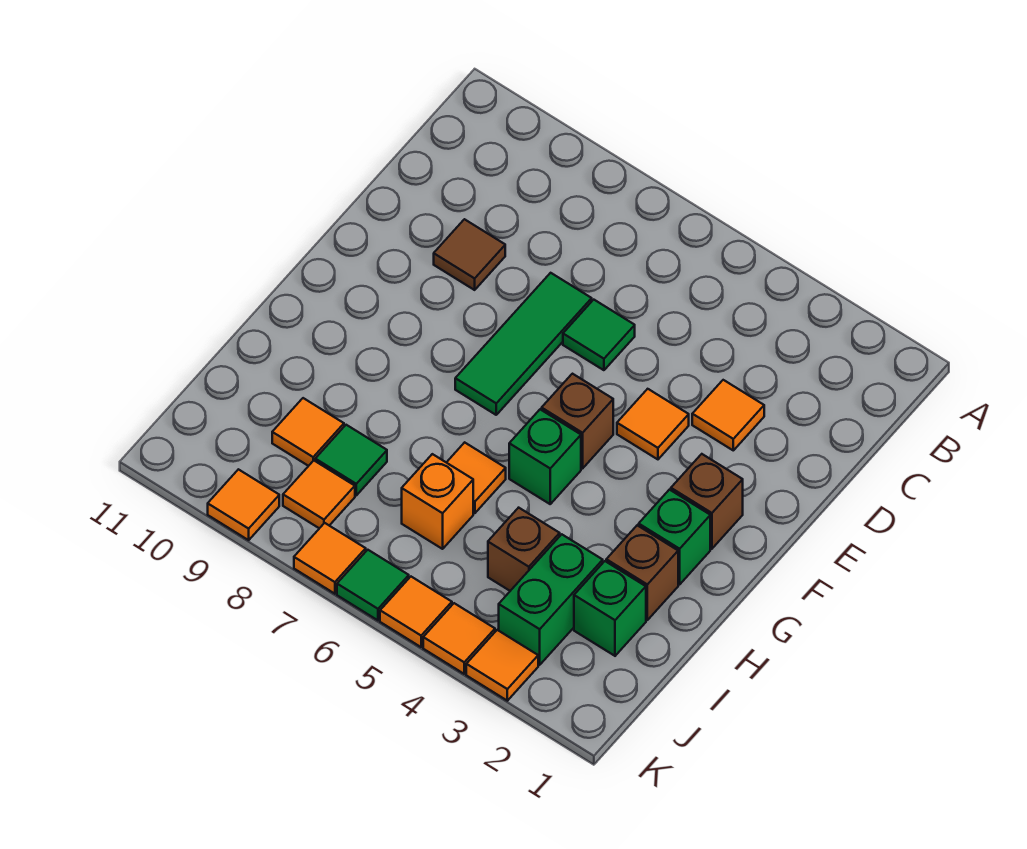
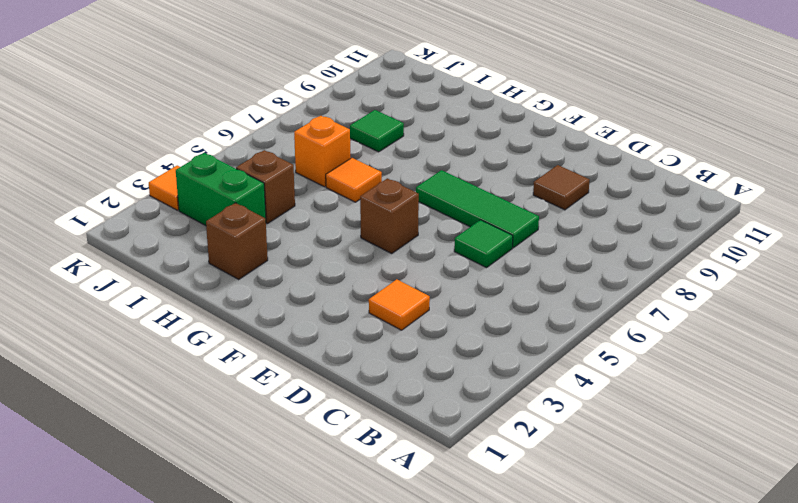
none -> orange tile E4 level 1
none -> brown brick F2 level 1
none -> green brick G2 level 1

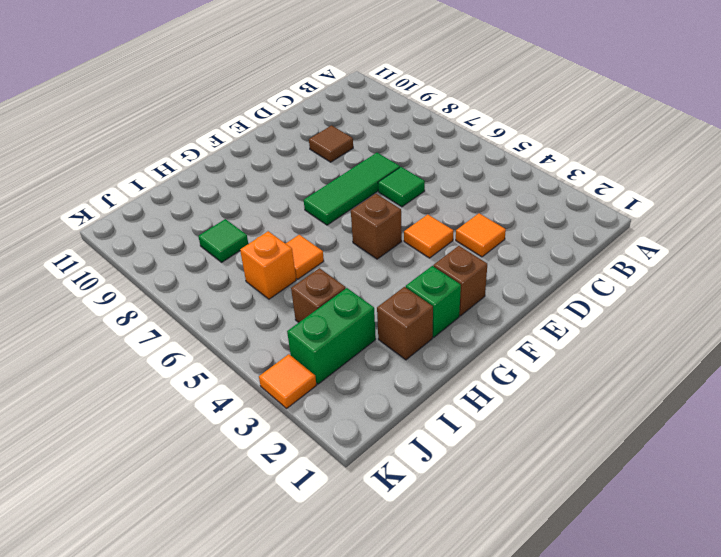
none -> green brick G5 level 1
none -> green brick I2 level 1
none -> orange tile I9 level 1

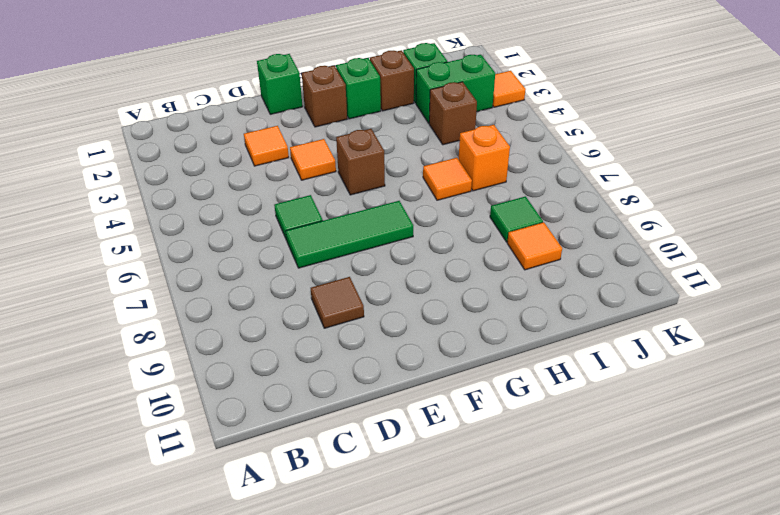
green brick E1 level 1 -> green brick G5 level 1
none -> orange tile J8 level 1
none -> orange tile K4 level 1
none -> orange tile K5 level 1

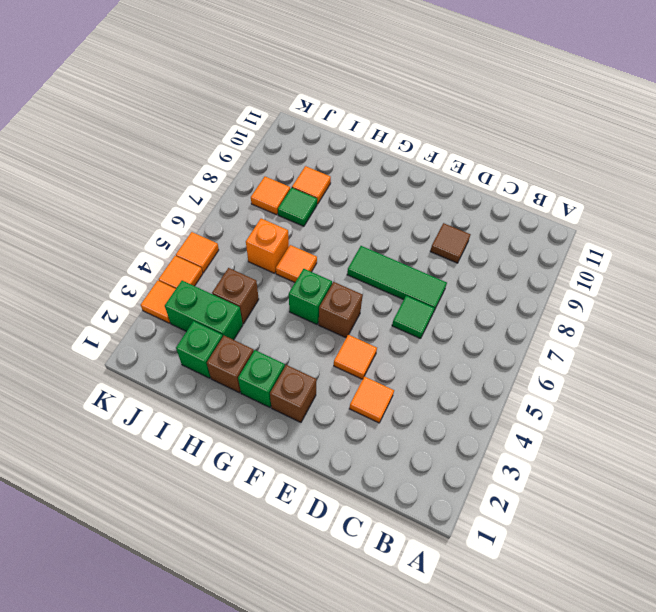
none -> green tile K6 level 1
none -> orange tile K7 level 1
none -> orange tile K9 level 1

